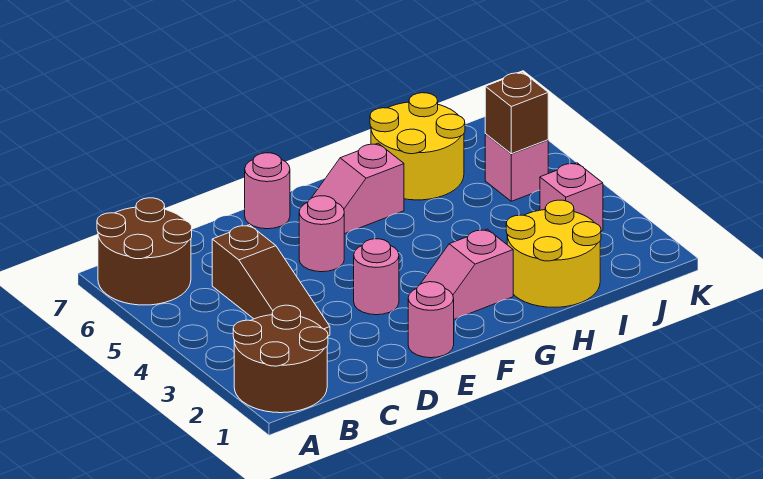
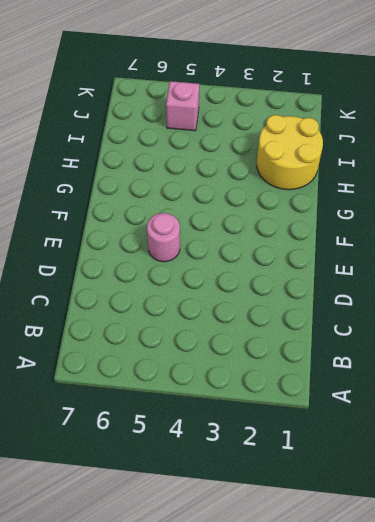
none -> brown round brick A1:B2 level 1
none -> brown round brick A6:B7 level 1
none -> brown slope C3:C5 level 1 top 5

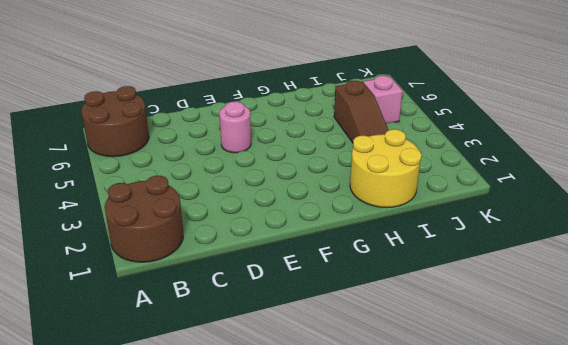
brown slope I3:I5 level 1 top 5 -> brown slope C3:C5 level 1 top 5
none -> pink round brick E1 level 1
none -> pink round brick E3 level 1
none -> pink round brick E7 level 1

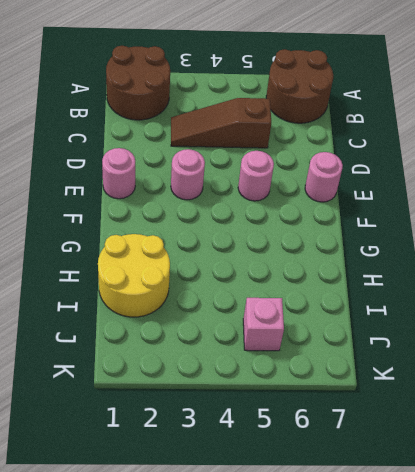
none -> pink slope F2:G2 level 1 top G
none -> pink slope F6:G6 level 1 top G
none -> yellow round brick H6:I7 level 1

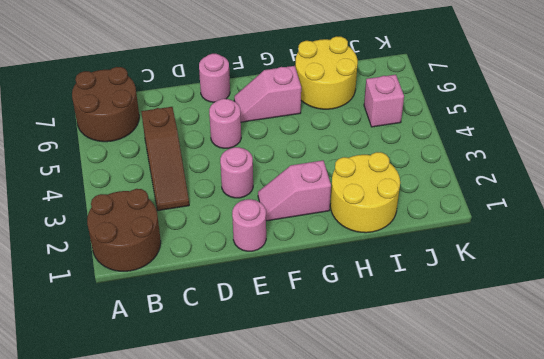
none -> pink brick J3 level 1
none -> brown brick J5 level 2

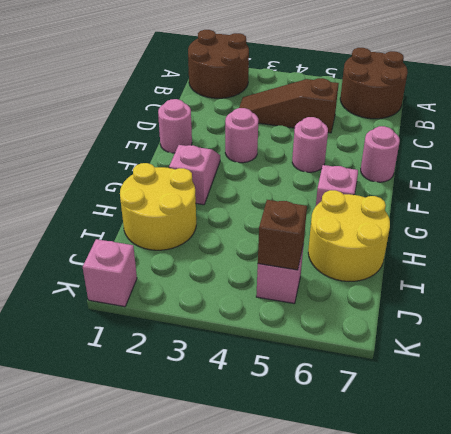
pink brick K1 level 1 -> pink brick J3 level 1

